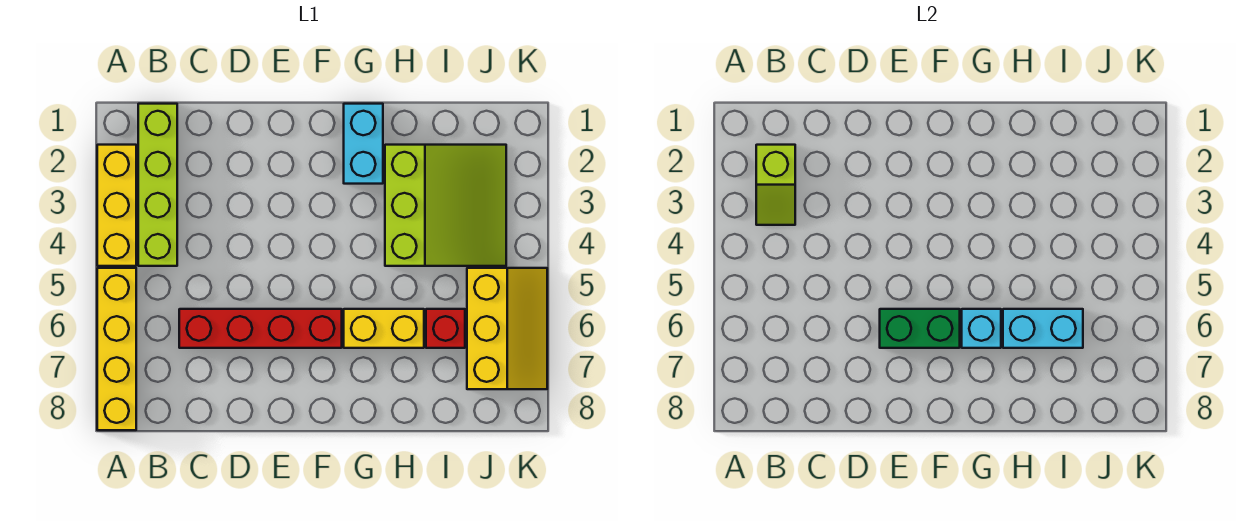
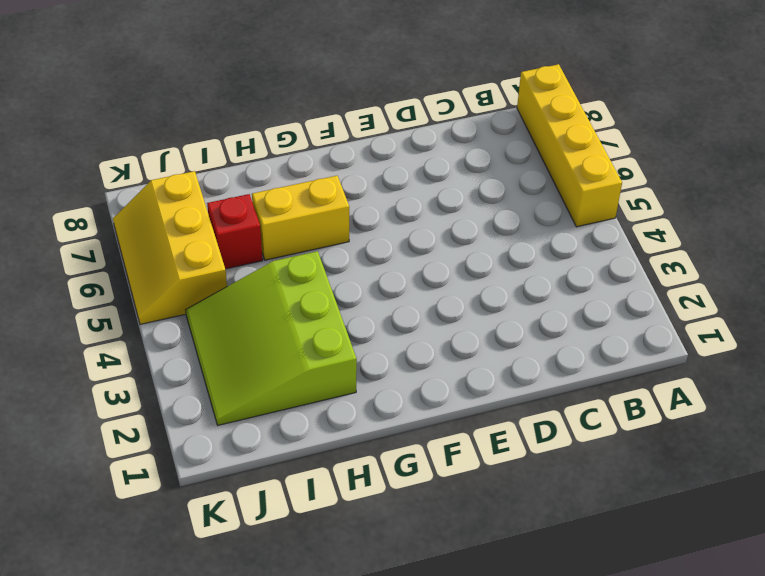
none -> yellow brick A2:A4 level 1
none -> lime brick B1:B4 level 1
none -> red brick C6:F6 level 1

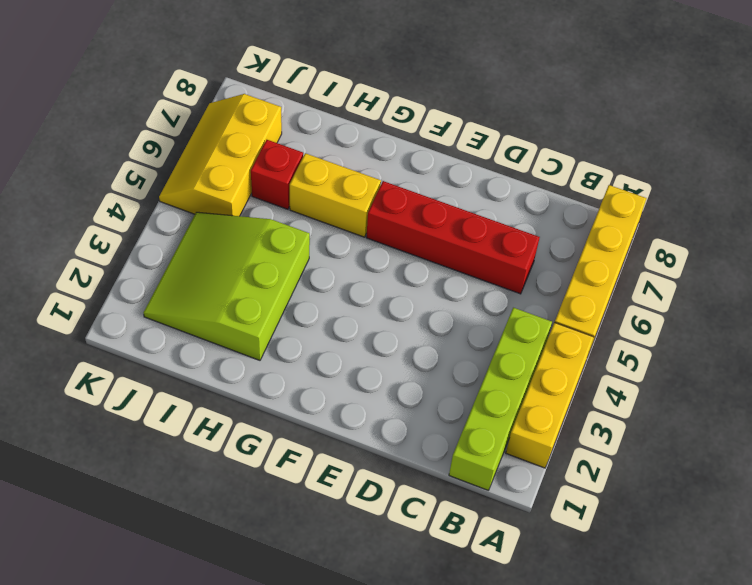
none -> cyan brick G1:G2 level 1
none -> lime slope B2:B3 level 2 top 2
none -> green brick E6:F6 level 2

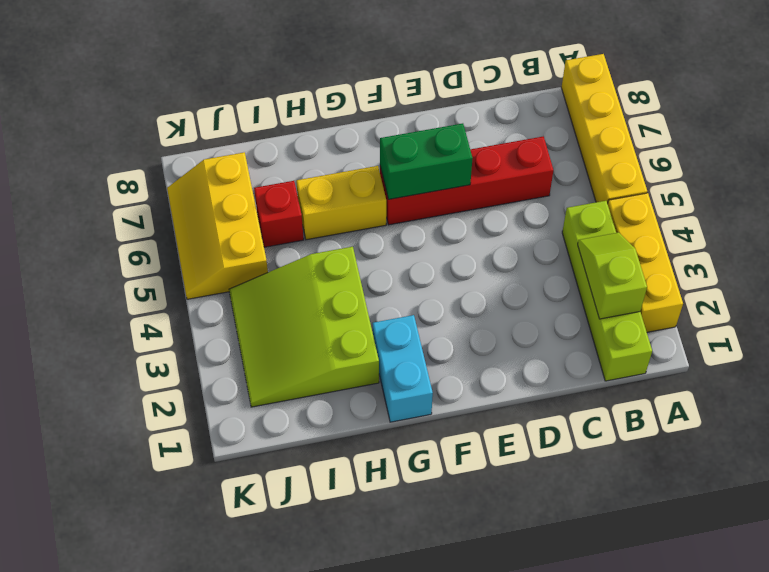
none -> cyan brick G6 level 2
none -> cyan brick H6:I6 level 2

